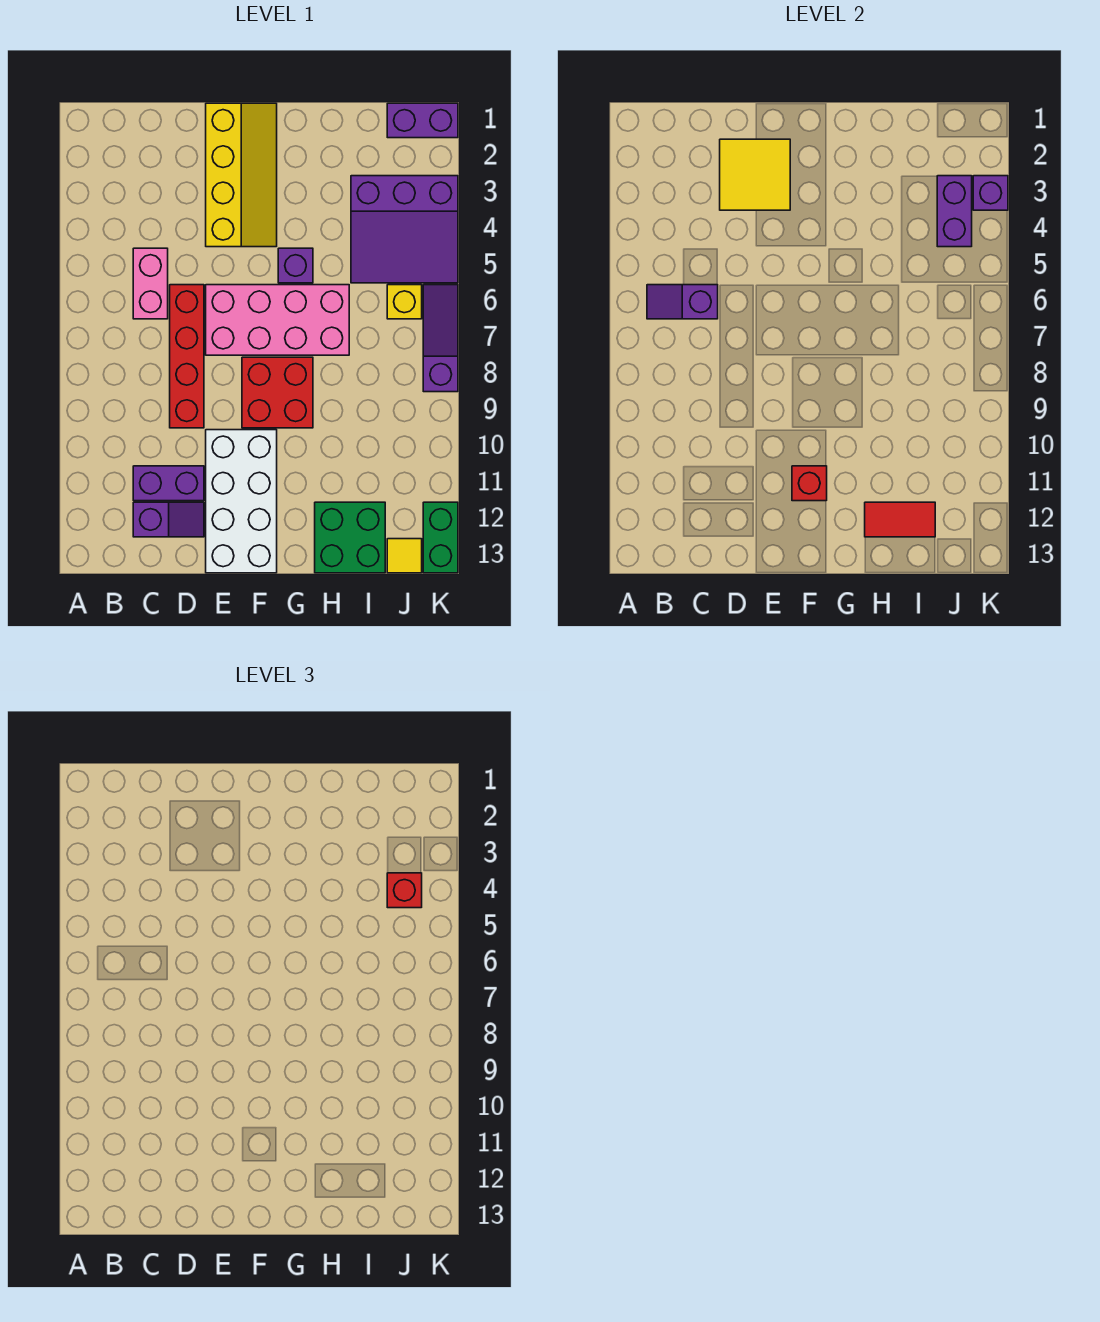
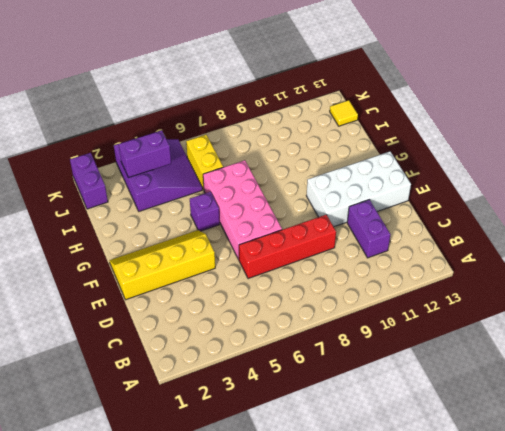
yellow brick I6:J6 level 1 -> yellow brick J6 level 1
none -> pink brick C5:C6 level 1
none -> purple slope C12:D12 level 1 top C
none -> red brick F8:G9 level 1

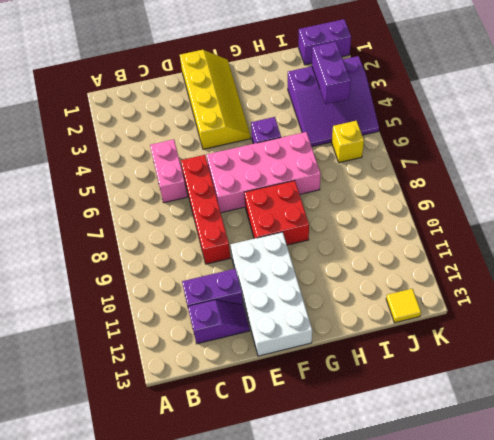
none -> green brick H12:I13 level 1
none -> purple slope K6:K8 level 1 top 8
none -> green brick K12:K13 level 1

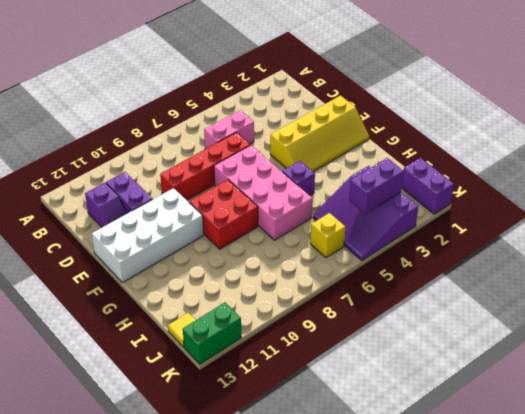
none -> green brick H12:I13 level 1
none -> purple slope K6:K8 level 1 top 8
none -> purple slope B6:C6 level 2 top C

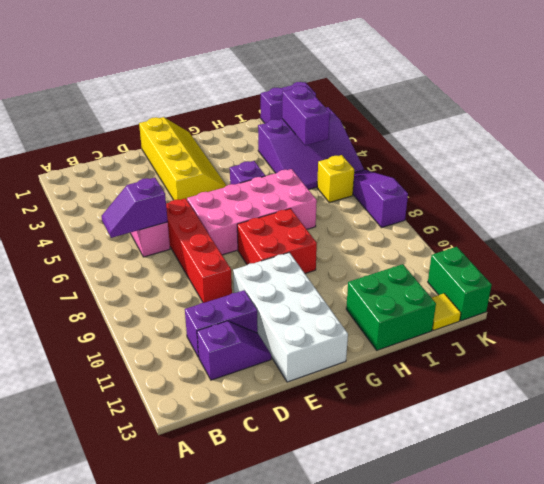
none -> yellow tile D2:E3 level 2
none -> red brick F11 level 2
none -> red tile H12:I12 level 2

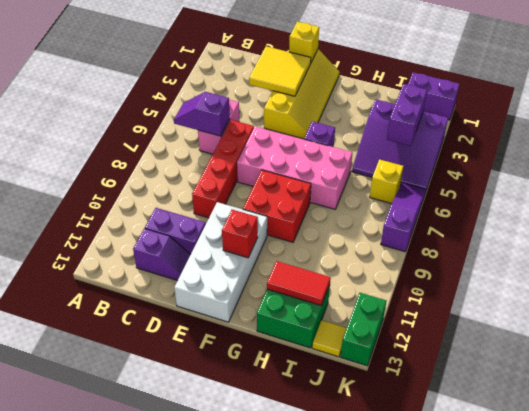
yellow brick E1 level 2 -> none
none -> purple brick K3 level 2
none -> red brick J4 level 3

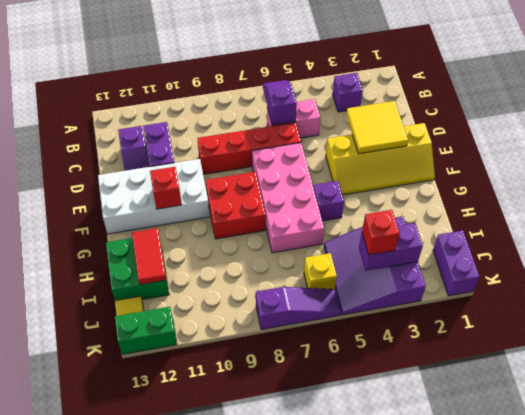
purple brick B3 level 1 -> purple brick K3 level 2

